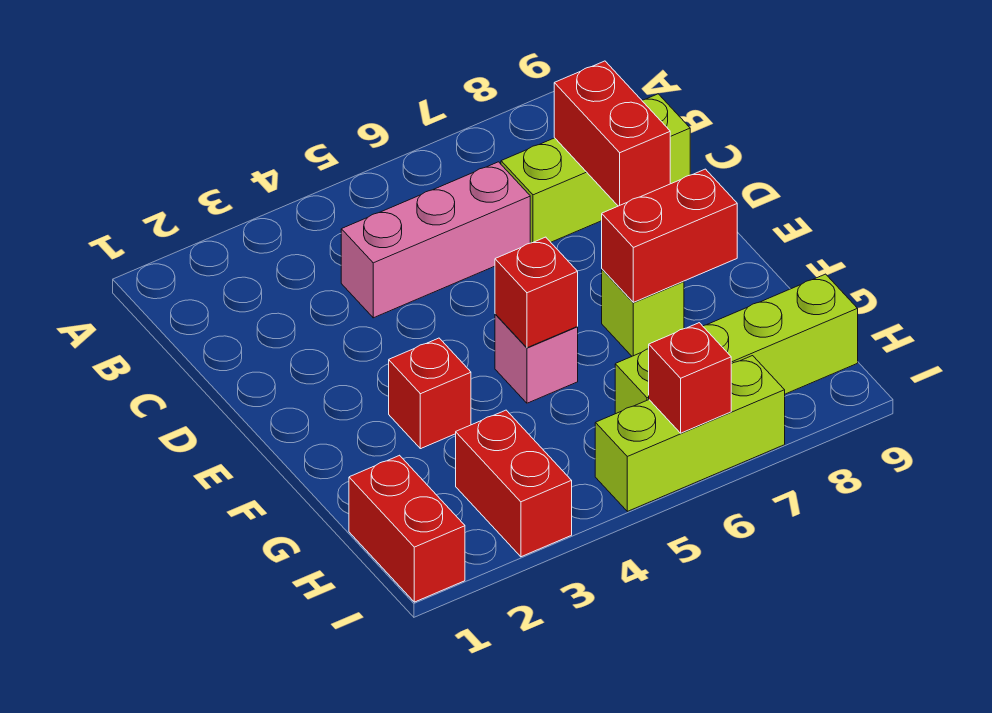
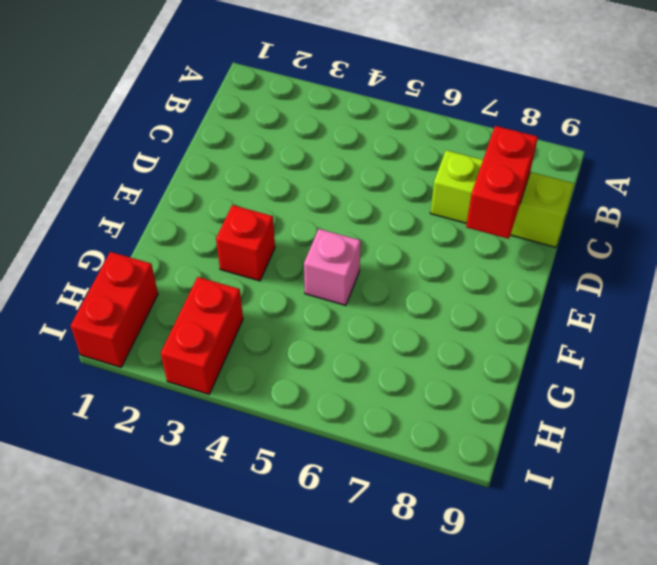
none -> pink brick C4:C6 level 1
none -> lime brick F7 level 1
none -> lime brick H6:H9 level 1

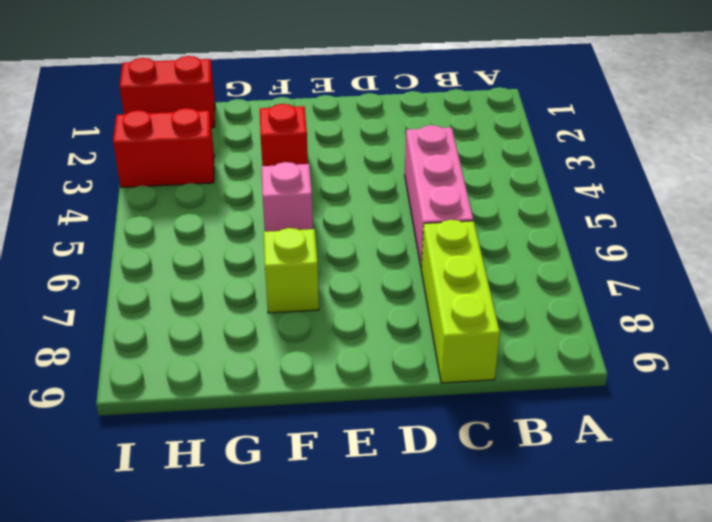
none -> lime brick H6:H9 level 1
none -> lime brick I5:I7 level 1
none -> red brick C8:D8 level 2

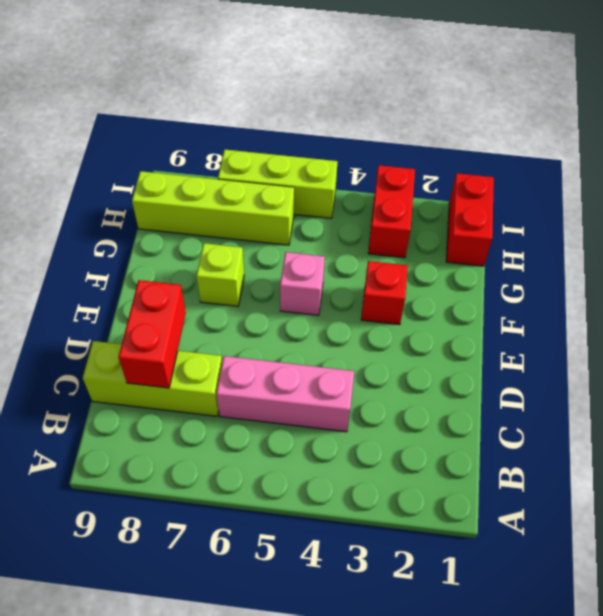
none -> red brick F5 level 2
none -> red brick F7:F8 level 2
none -> red brick I6 level 2

